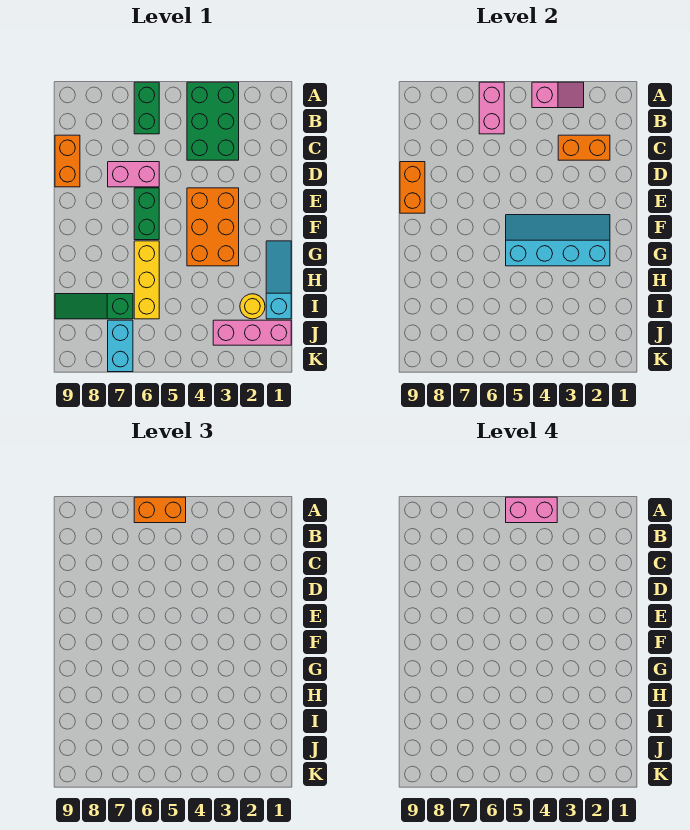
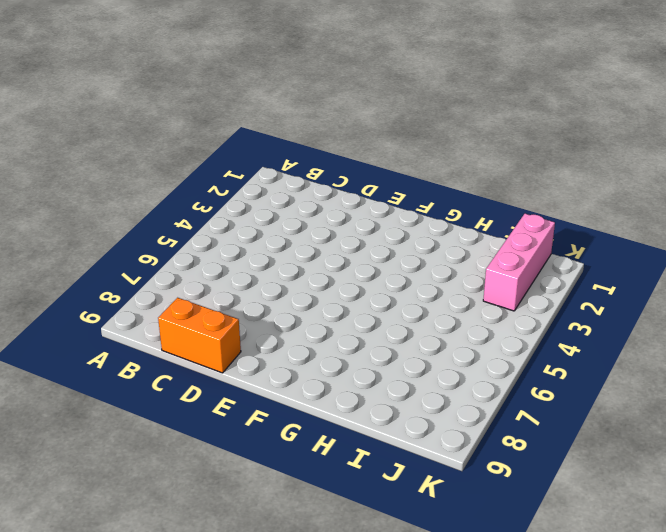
none -> green brick A3:C4 level 1
none -> green brick A6:B6 level 1
none -> pink brick D6:D7 level 1

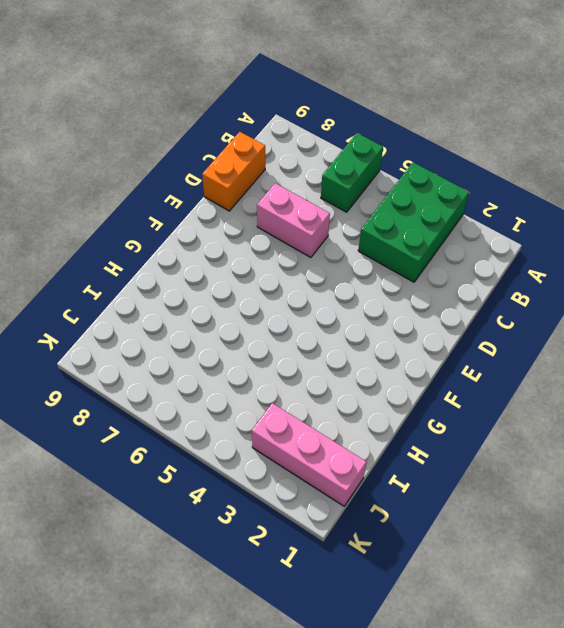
none -> orange brick E3:G4 level 1
none -> green brick E6:F6 level 1
none -> cyan slope G1:I1 level 1 top I

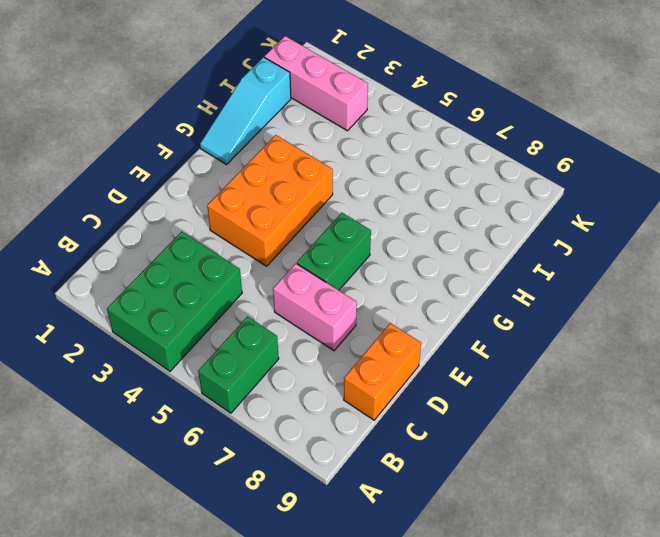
none -> yellow brick G6:I6 level 1
none -> yellow round brick I2 level 1
none -> green slope I7:I9 level 1 top 7

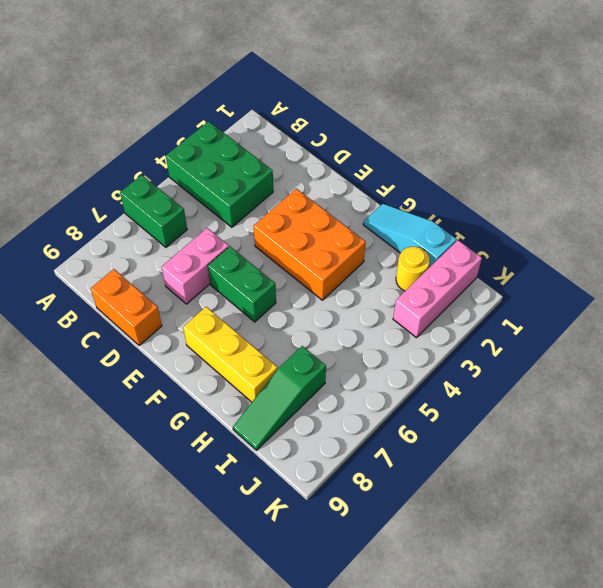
yellow brick F8:H8 level 1 -> yellow brick G6:I6 level 1
none -> cyan brick J7:K7 level 1
none -> pink slope A3:A4 level 2 top 4
none -> pink brick A6:B6 level 2

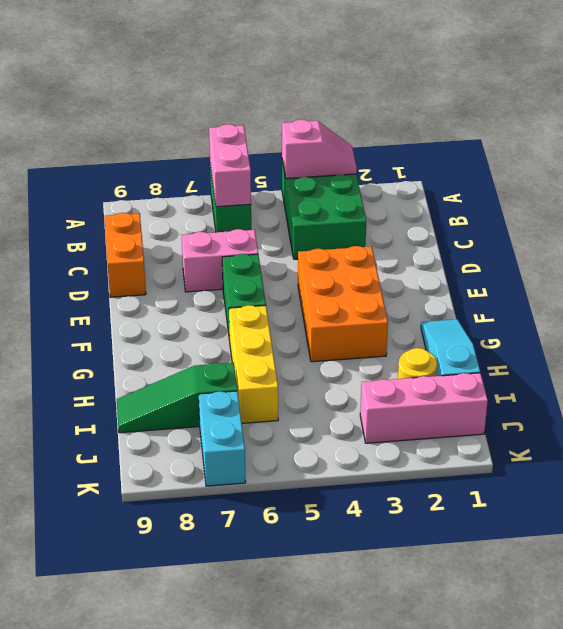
none -> orange brick C2:C3 level 2
none -> orange brick D9:E9 level 2
none -> cyan slope F2:G5 level 2 top G

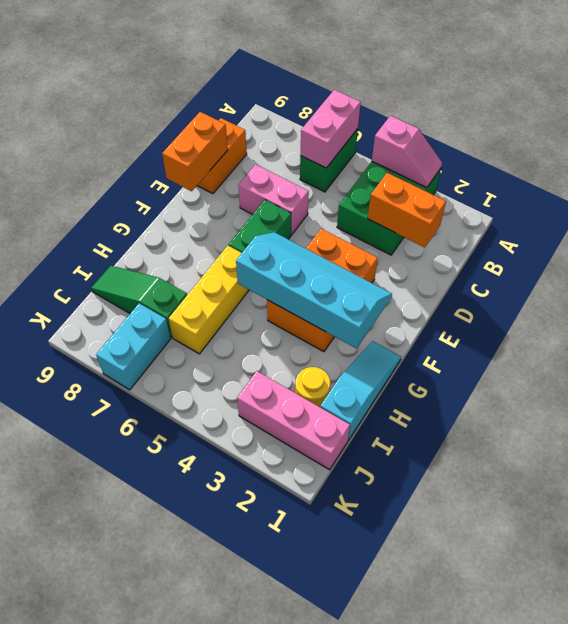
none -> orange brick A5:A6 level 3
none -> pink brick A4:A5 level 4

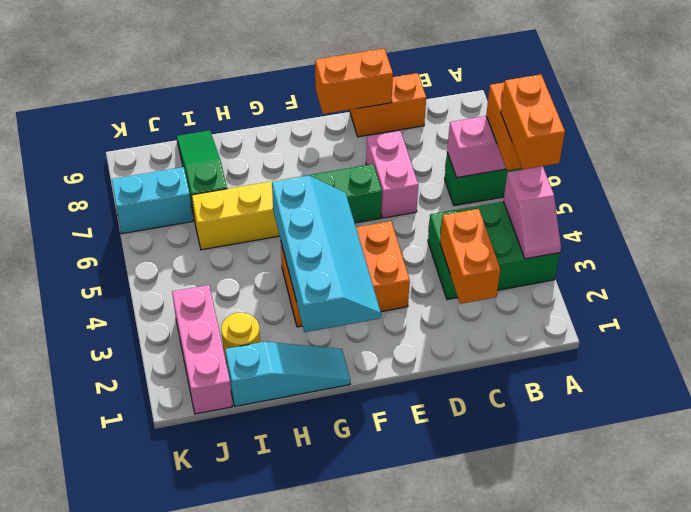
orange brick A4:A5 level 4 -> pink brick A4:A5 level 4

